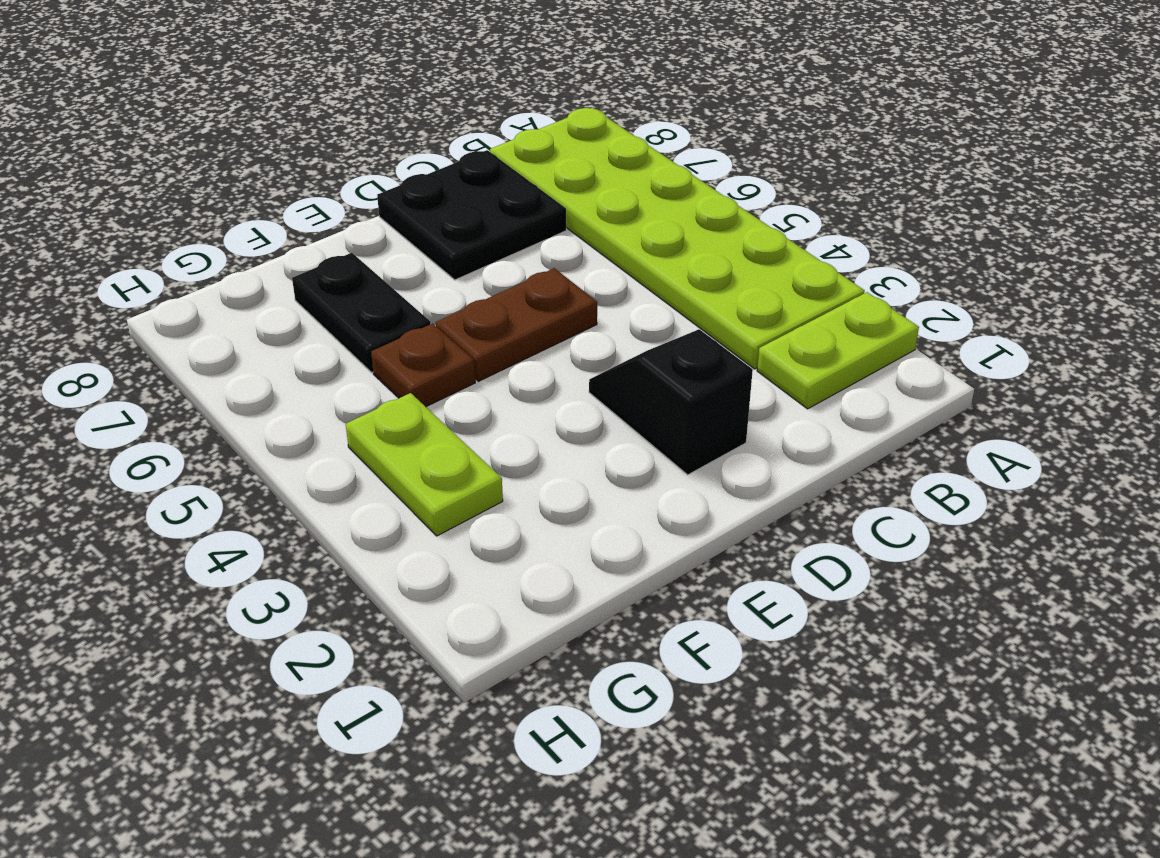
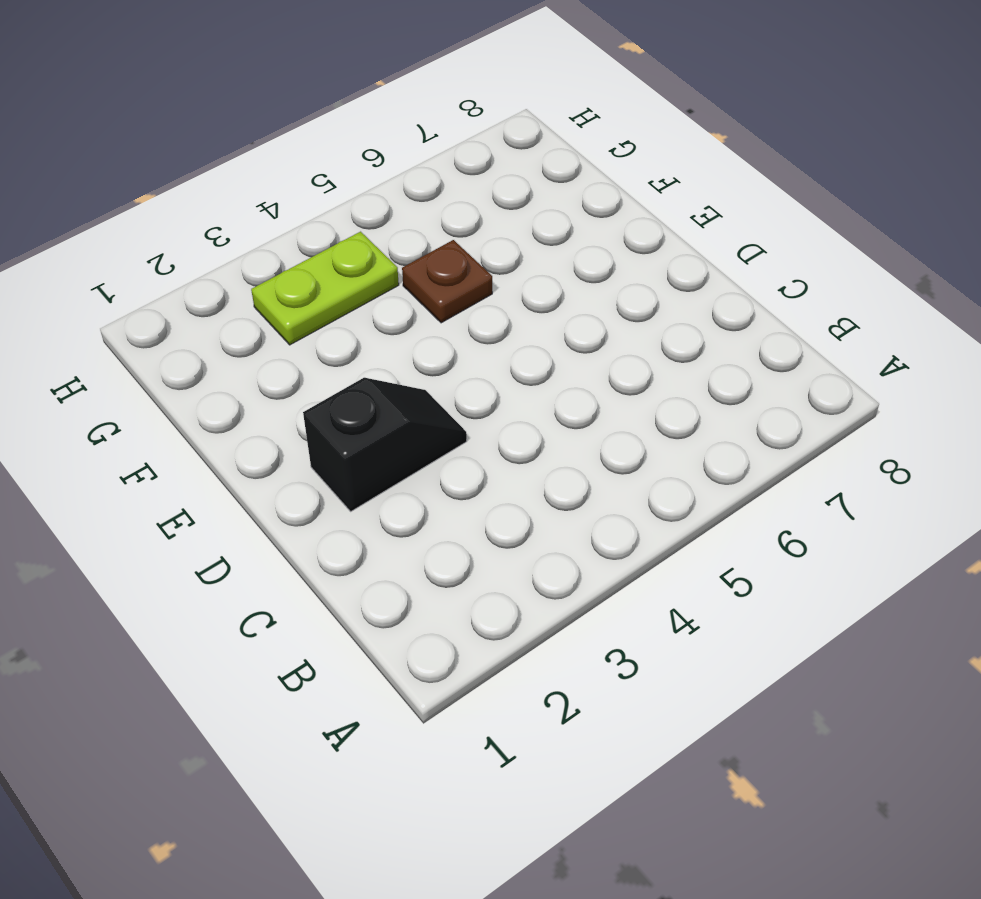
none -> lime plate A2:B2 level 1
none -> lime plate A3:B8 level 1

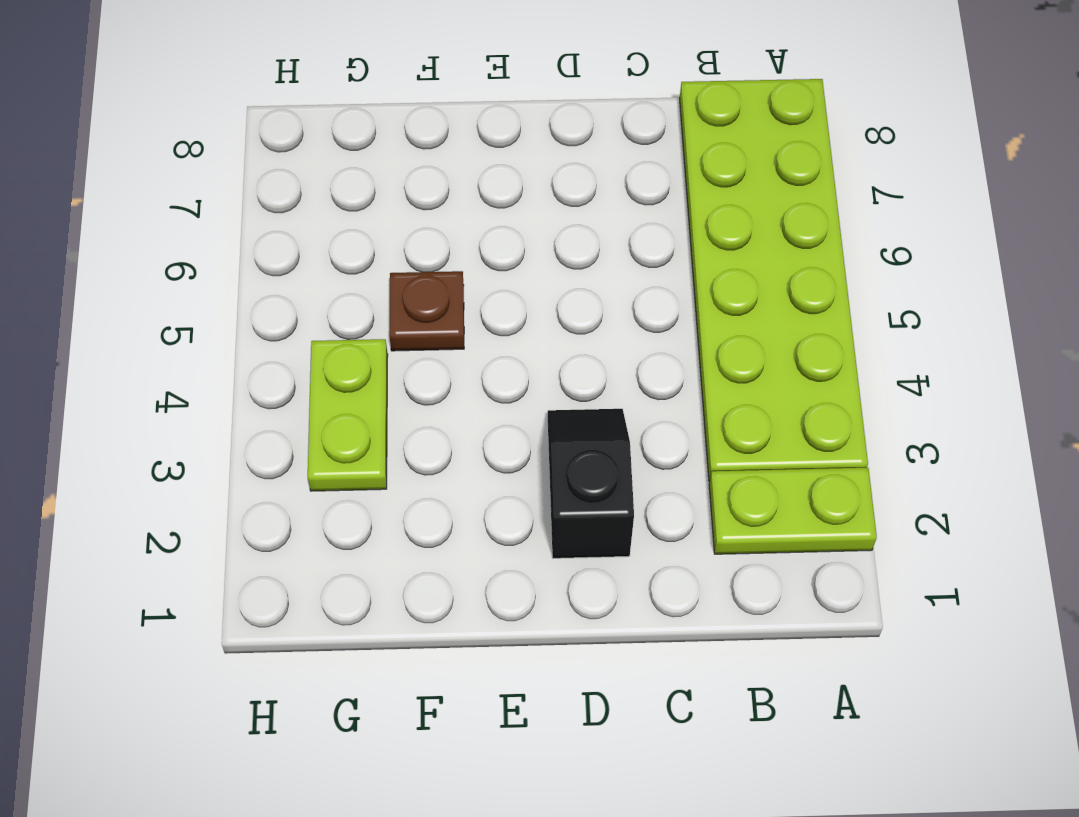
none -> black plate C7:D8 level 1
none -> brown plate D5:E5 level 1

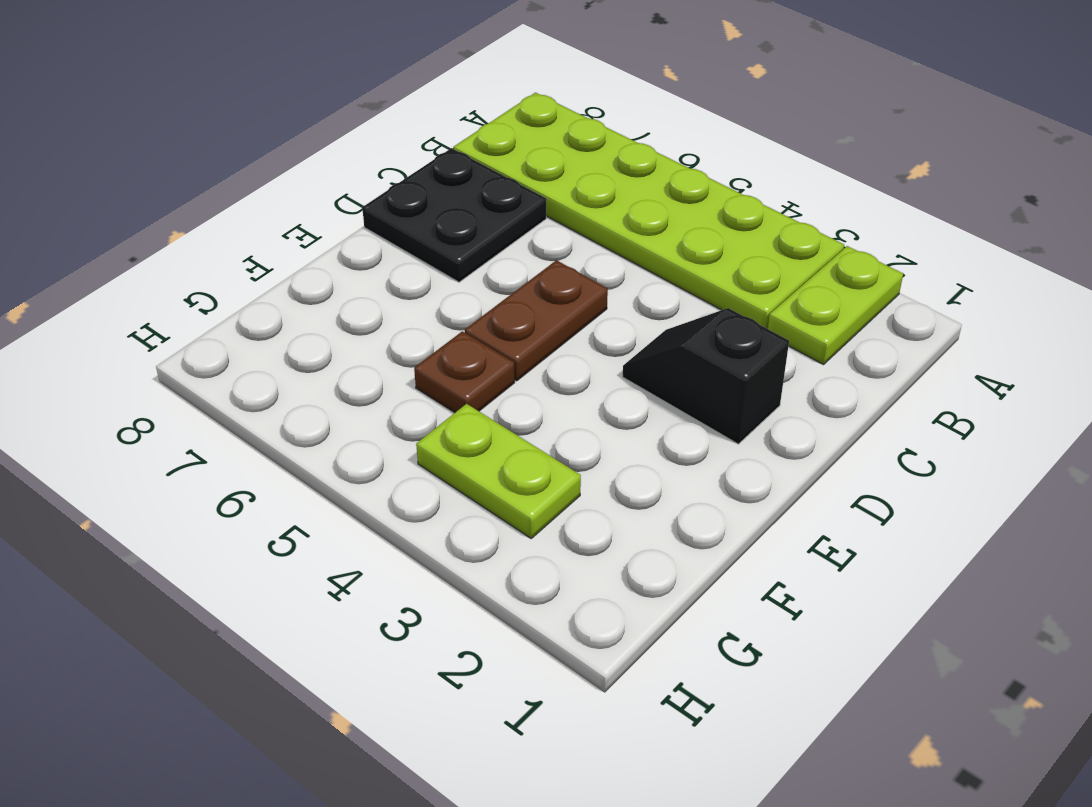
none -> black plate F6:F7 level 1

